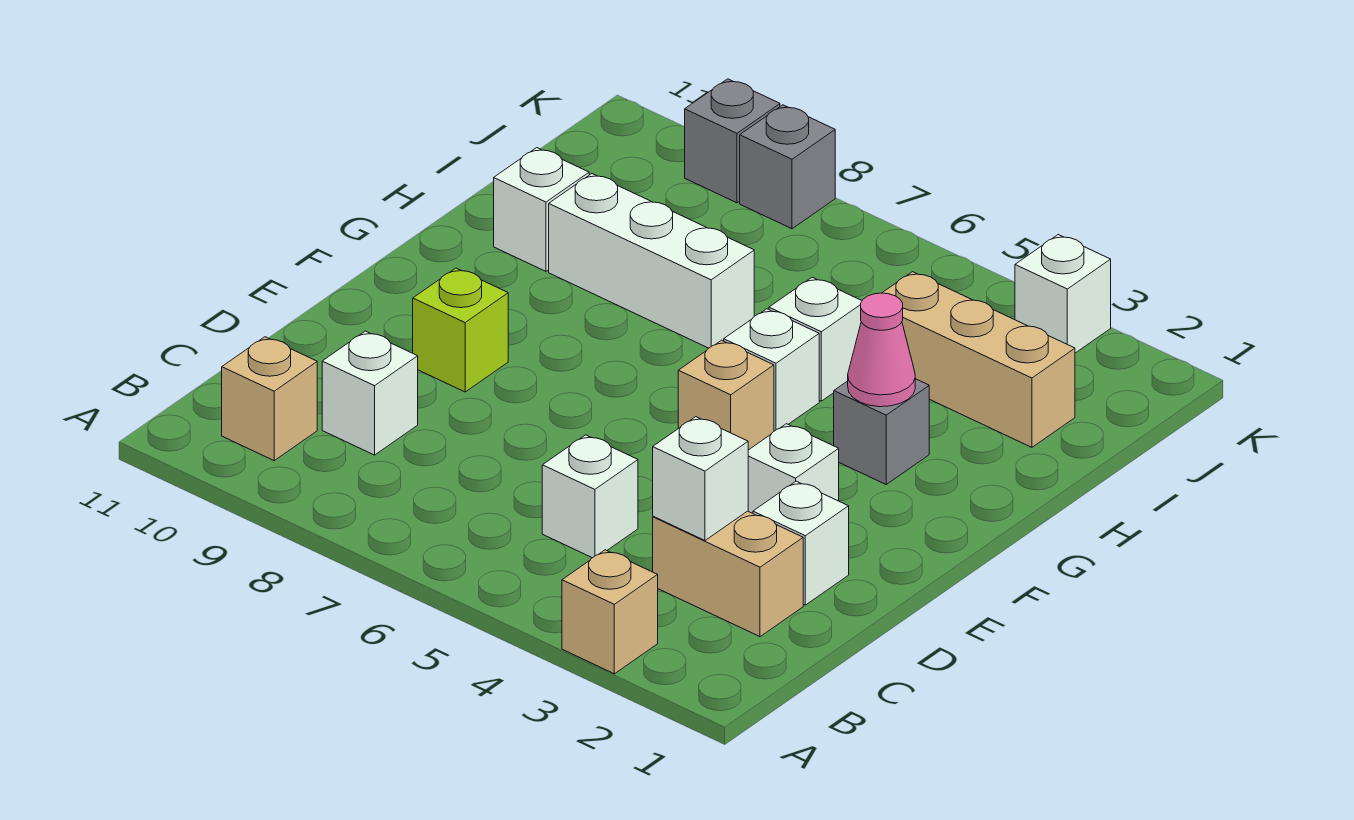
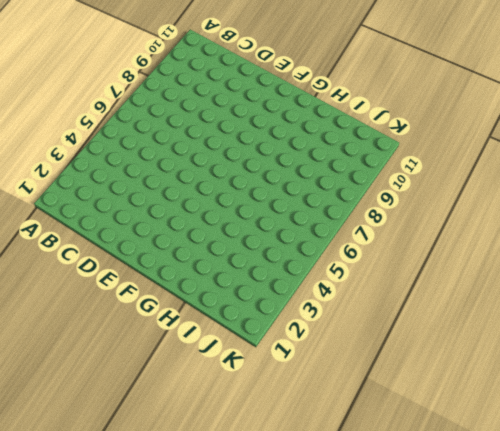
none -> tan brick A3 level 1
none -> tan brick B10 level 1
none -> tan brick C2:C3 level 1

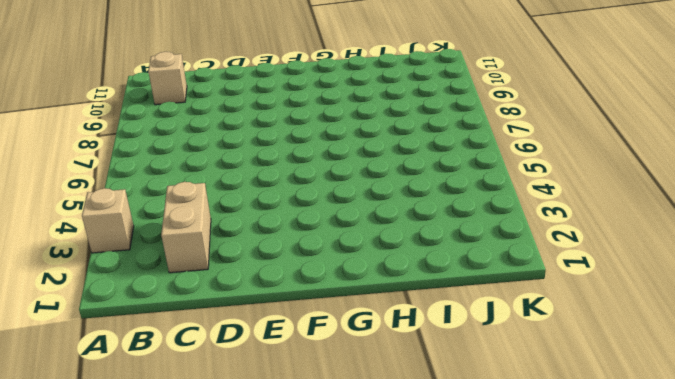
none -> white brick C5 level 1
none -> white brick C9 level 1
none -> white brick D2 level 1

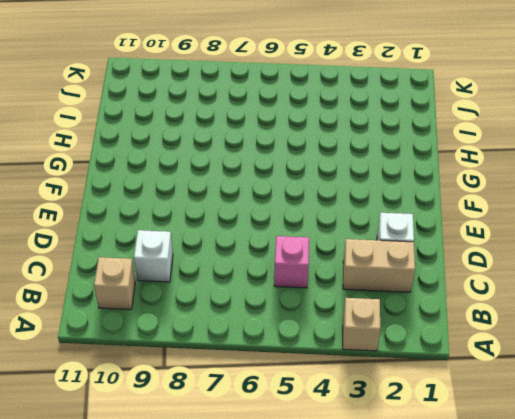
pink brick C5 level 1 -> white brick C5 level 1
none -> white brick E3 level 1
none -> lime brick E9 level 1
none -> tan brick F5 level 1

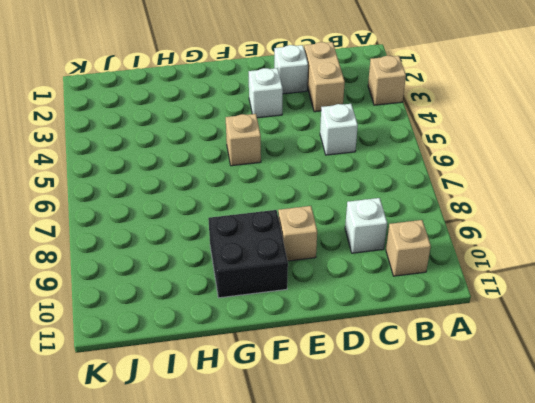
tan brick E9 level 1 -> lime brick E9 level 1
black brick F9:G10 level 1 -> none
none -> grey brick G3 level 1
none -> white brick G5 level 1
none -> white brick H5 level 1

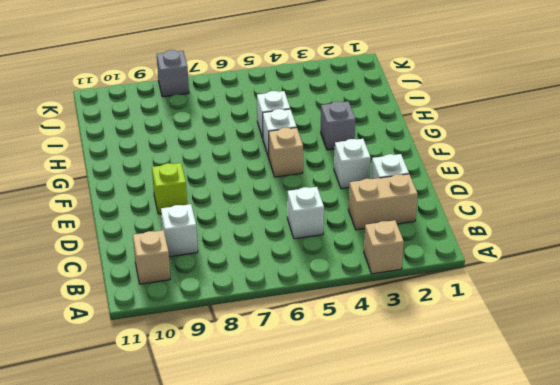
none -> white brick H7:H9 level 1
none -> white brick H10 level 1
none -> tan brick I2:I4 level 1

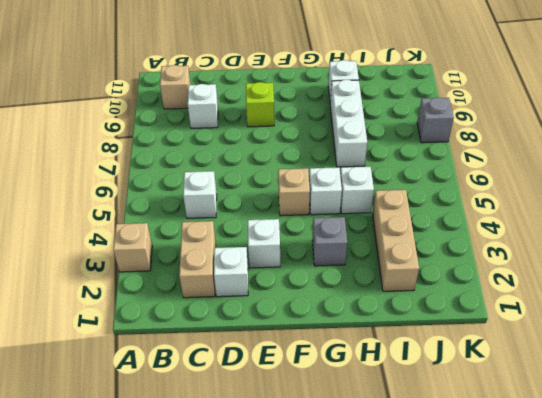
none -> white brick K3 level 1
none -> grey brick K9 level 1
none -> white brick C3 level 2

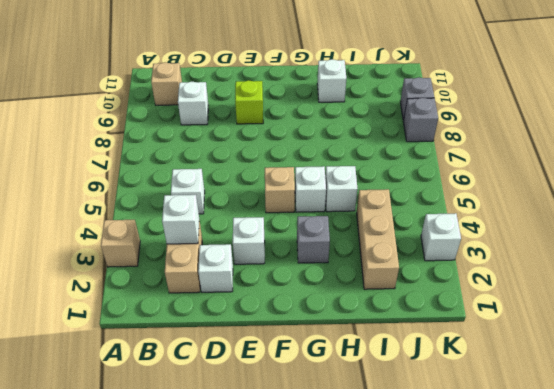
none -> white brick H7:H9 level 1
none -> pink cone G3 level 2

